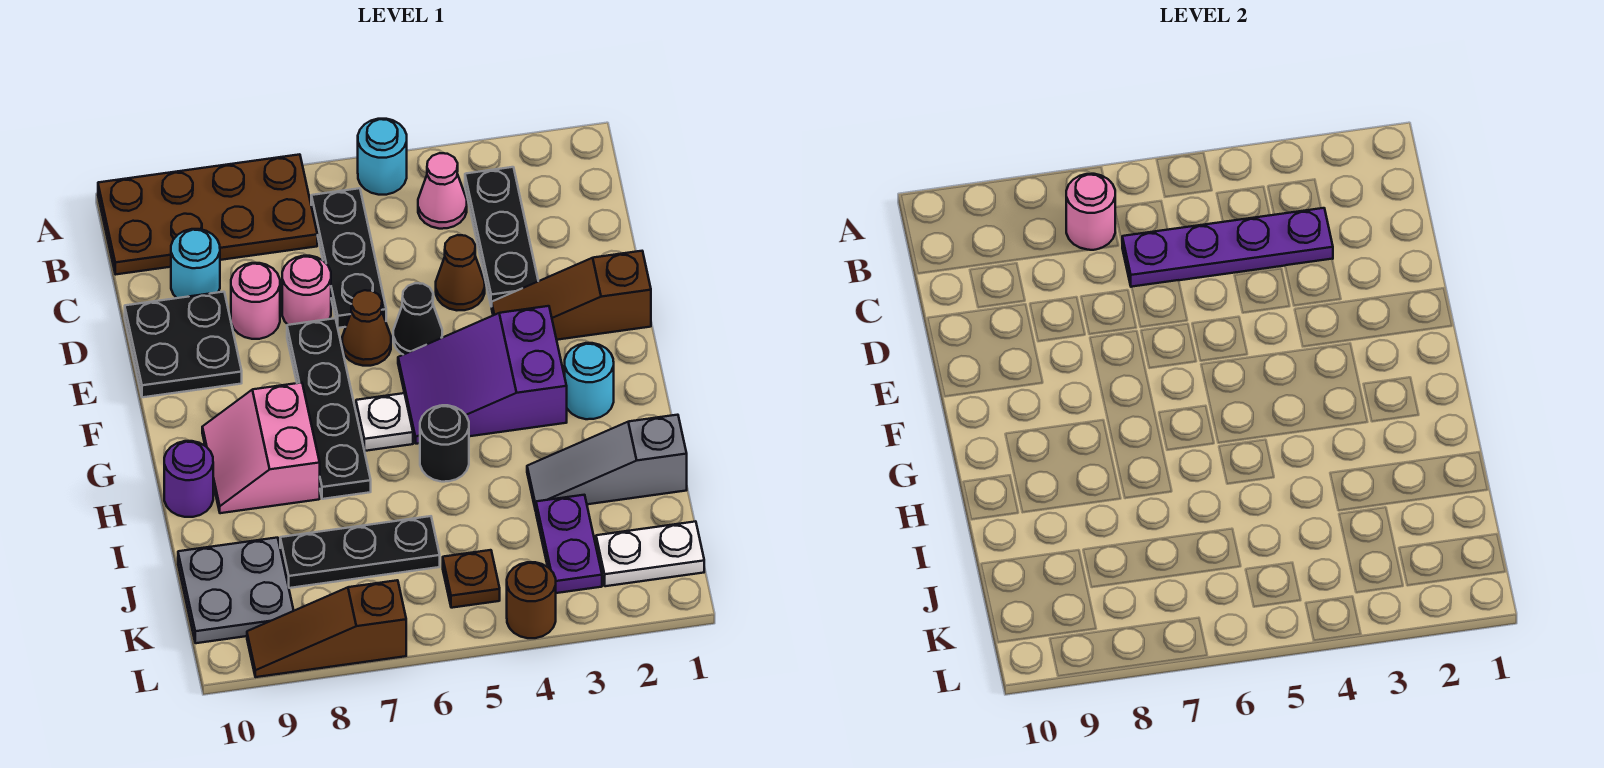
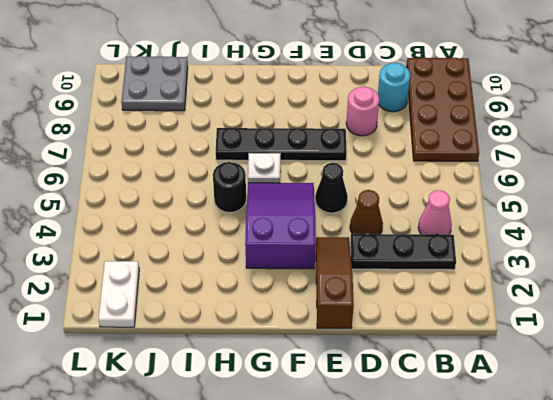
none -> cyan round brick A5 level 1
none -> black plate B6:D6 level 1
none -> pink round brick D7 level 1
none -> black plate D9:E10 level 1

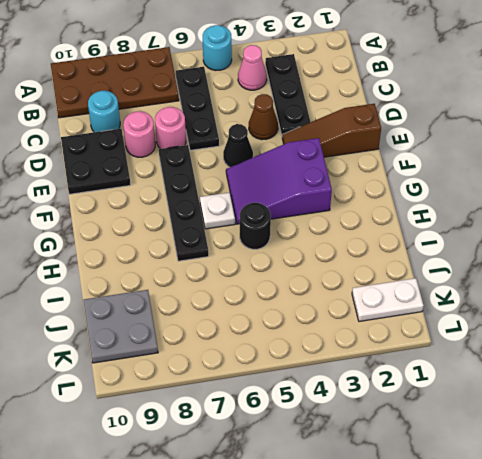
none -> brown cone E6 level 1
none -> cyan round brick G2 level 1
none -> pink slope G8:H9 level 1 top 8
none -> purple round brick H10 level 1

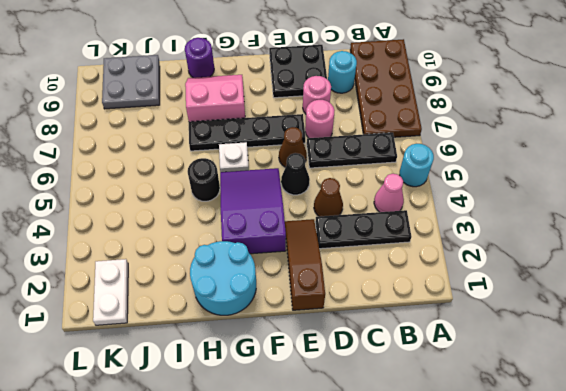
cyan round brick G1:H2 level 1 -> cyan round brick G2 level 1
none -> grey slope I1:I3 level 1 top 1
none -> purple plate J3:K3 level 1
none -> black plate J6:J8 level 1
none -> brown plate K5 level 1

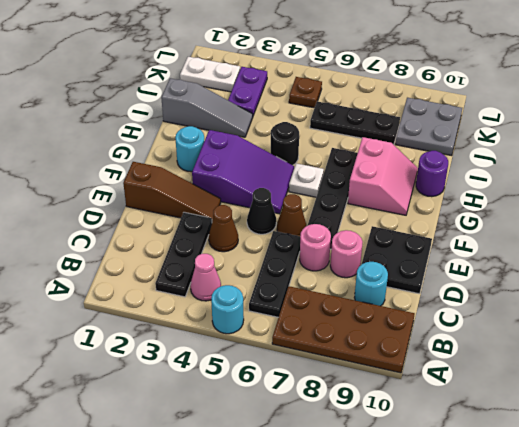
none -> brown round brick L4 level 1
none -> brown slope L7:L9 level 1 top 7
none -> pink round brick B7 level 2
none -> purple plate C3:C6 level 2

